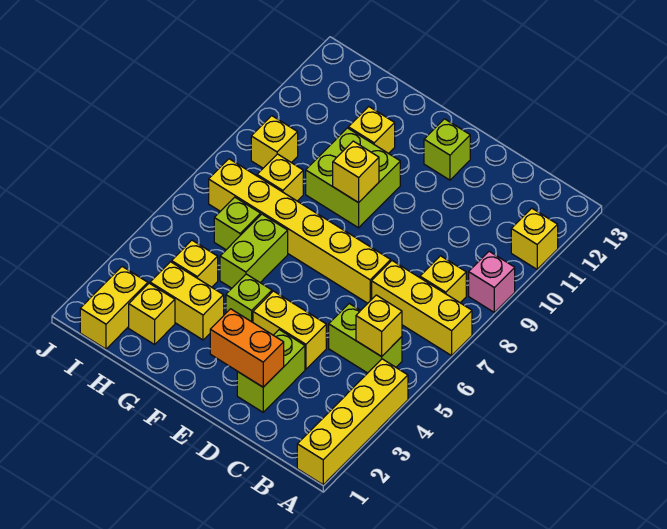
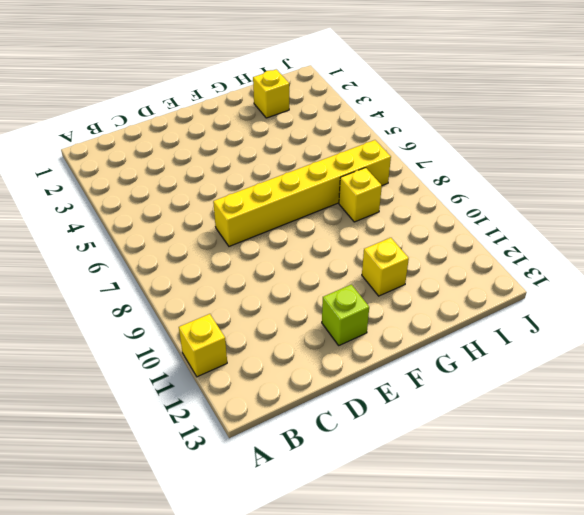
none -> yellow brick A1:A4 level 1
none -> yellow brick A7:C7 level 1
none -> pink brick A9 level 1

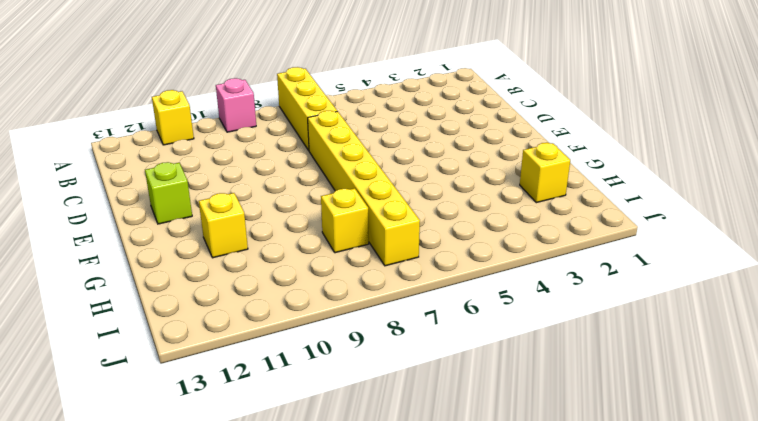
none -> yellow brick A1:A4 level 1
none -> lime brick B5:C5 level 1
none -> yellow brick B8 level 1

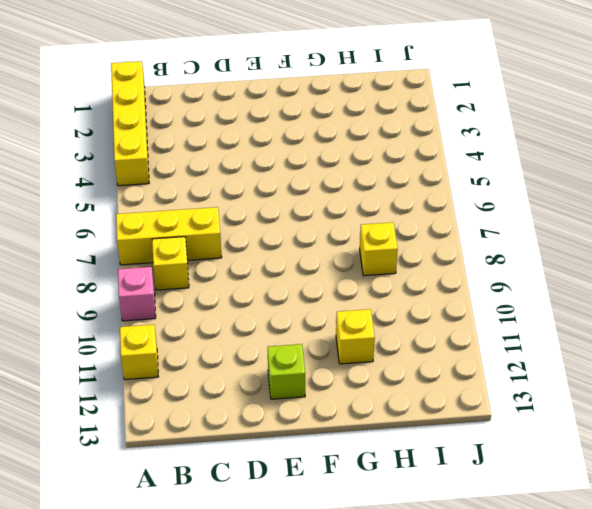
none -> lime brick B5:C5 level 1
none -> lime brick D2:D3 level 1
none -> yellow brick D4:E4 level 1

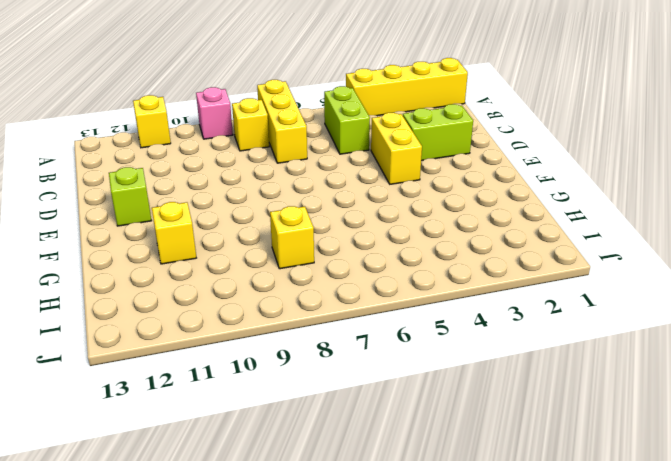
none -> yellow brick D7:I7 level 1
none -> lime brick F4 level 1
none -> lime brick F9:G10 level 1

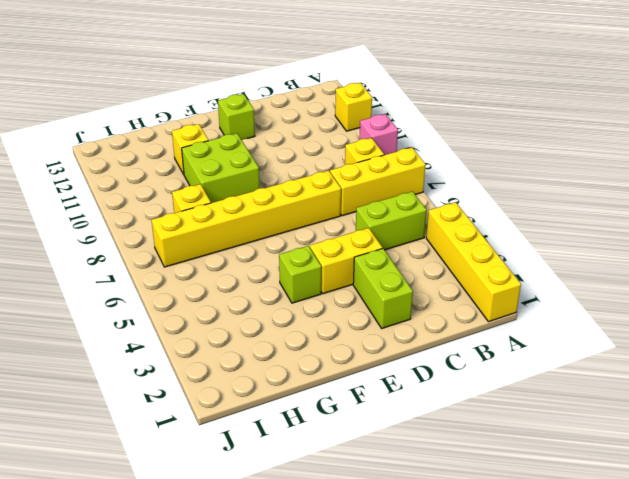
none -> yellow brick G3:H3 level 1
none -> lime brick G5:G6 level 1
none -> yellow brick H2 level 1

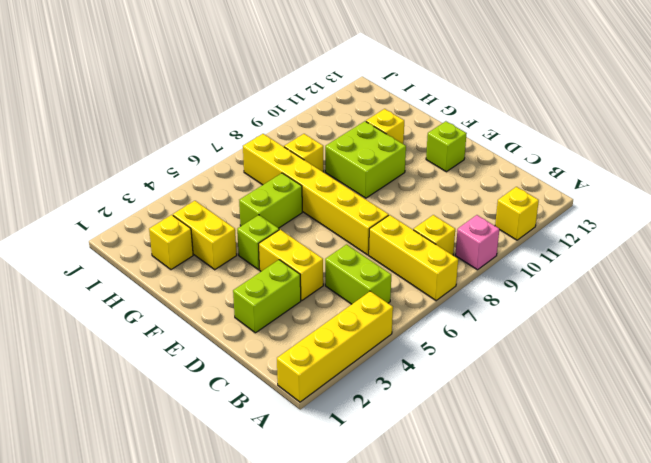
none -> yellow brick H4 level 1
none -> lime brick H6 level 1
none -> yellow brick I1:I2 level 1

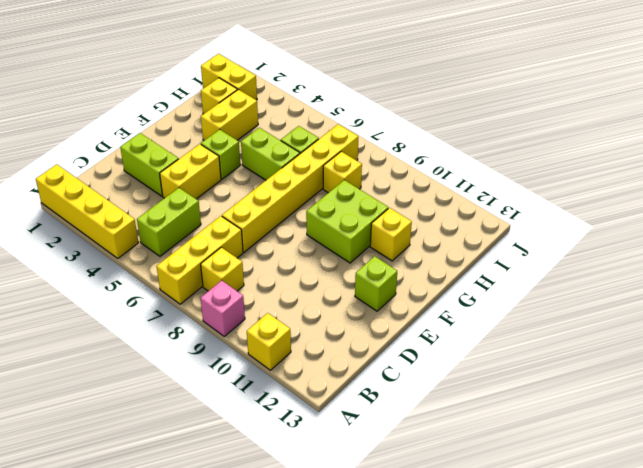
none -> yellow brick H4 level 1
none -> yellow brick I9 level 1
none -> yellow brick B5 level 2

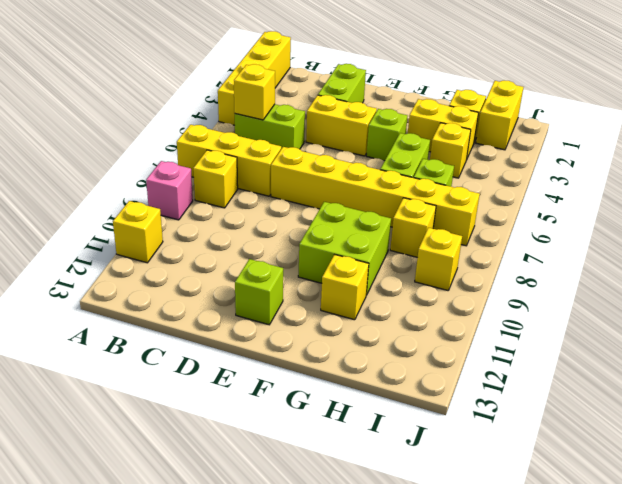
none -> orange brick D2:E2 level 2
none -> yellow brick F9 level 2

